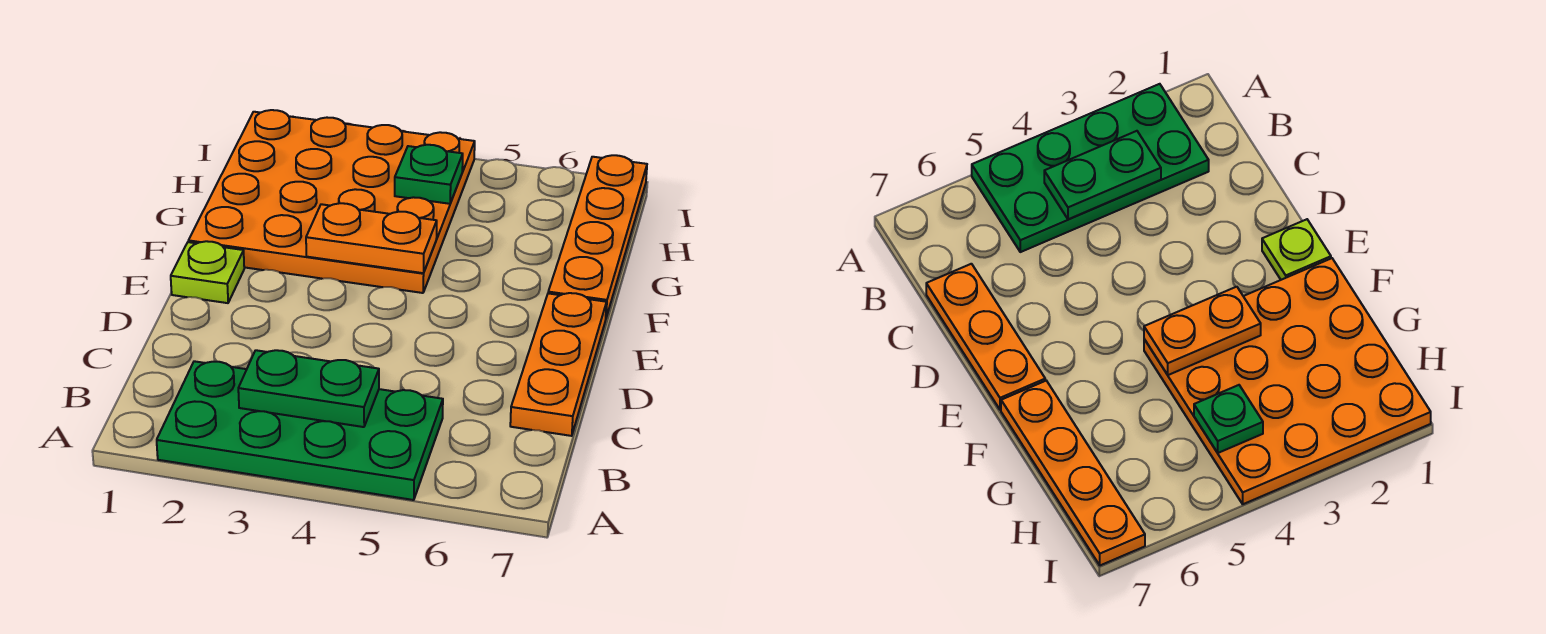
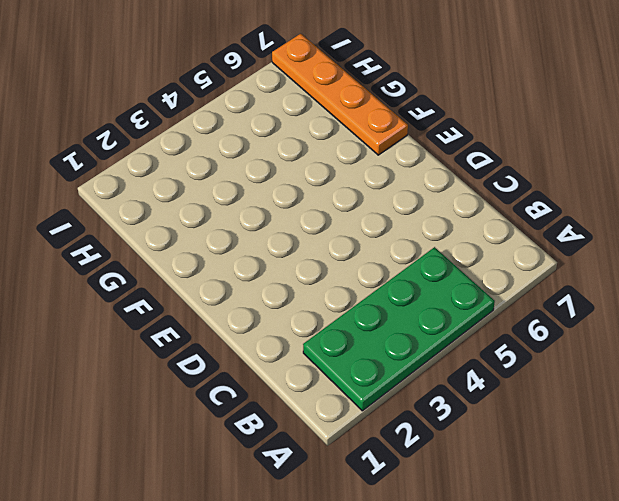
none -> orange plate C7:E7 level 1
none -> lime plate E1 level 1

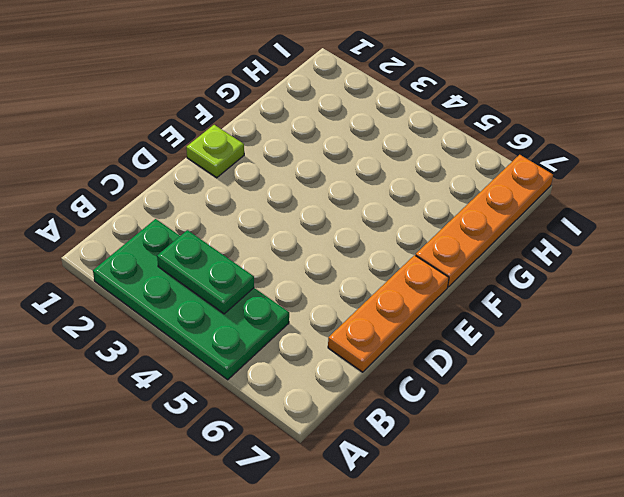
none -> orange plate F1:I4 level 1
none -> orange plate F3:F4 level 2

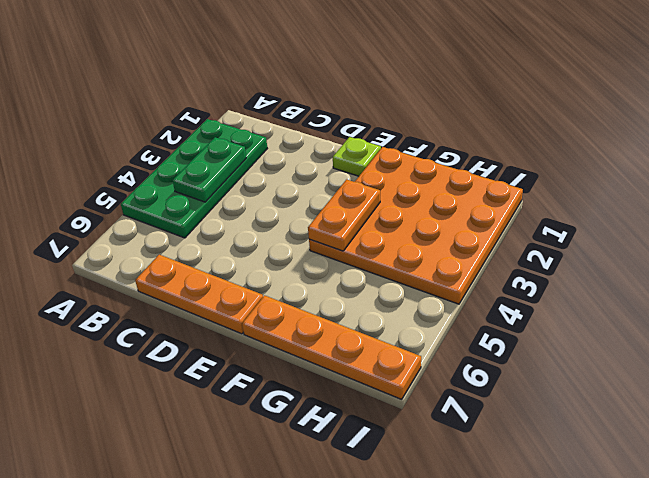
none -> green plate H4 level 2

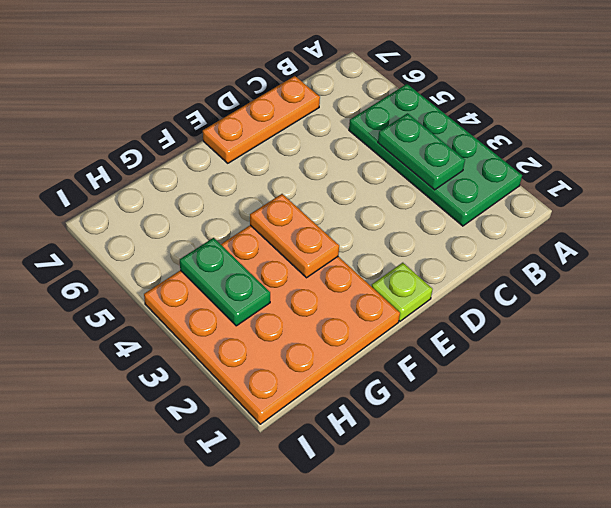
green plate H3:H4 level 2 -> green plate H4 level 2
none -> orange plate F7:I7 level 1

